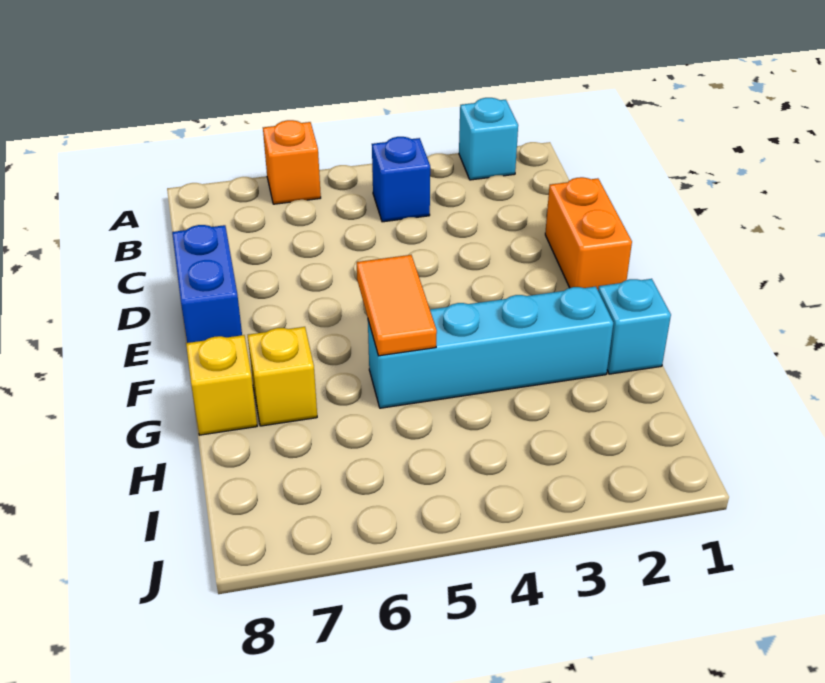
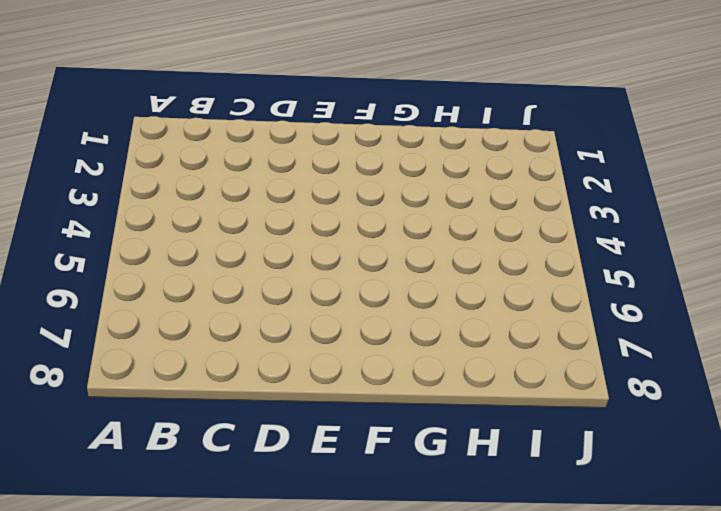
none -> cyan brick A2 level 1
none -> orange brick A6 level 1

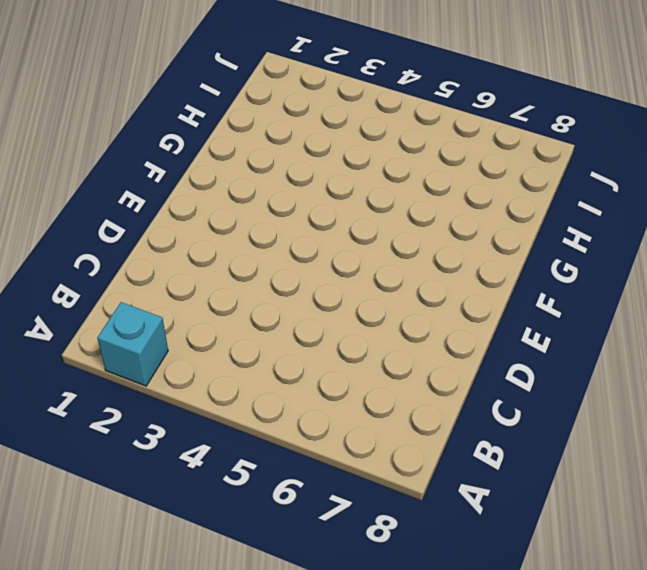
none -> orange brick A6 level 1
none -> blue brick B4 level 1

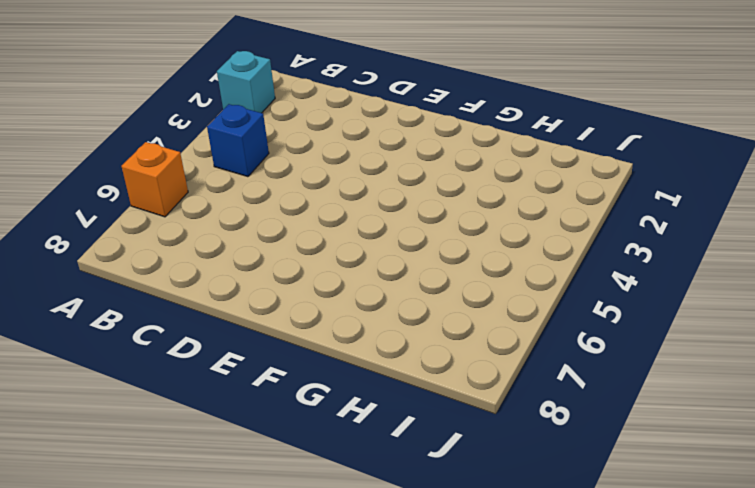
none -> orange brick D1:E1 level 1
none -> blue brick D8:E8 level 1

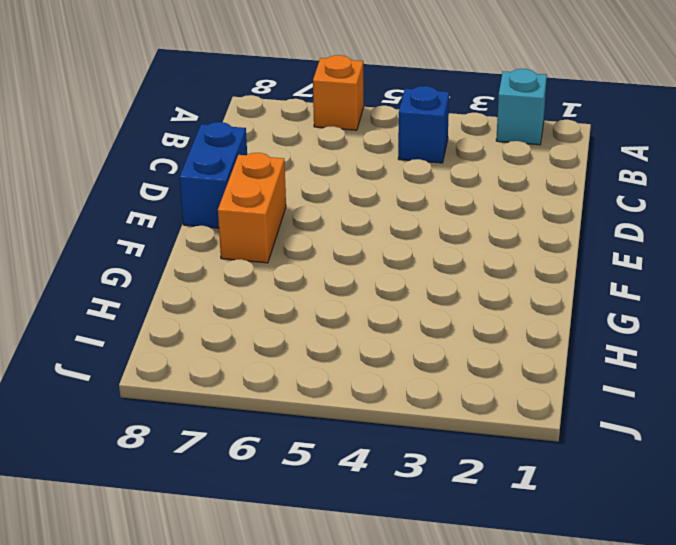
orange brick E7:F7 level 1 -> orange brick D1:E1 level 1
none -> cyan brick G1 level 1
none -> cyan brick G2:G5 level 1

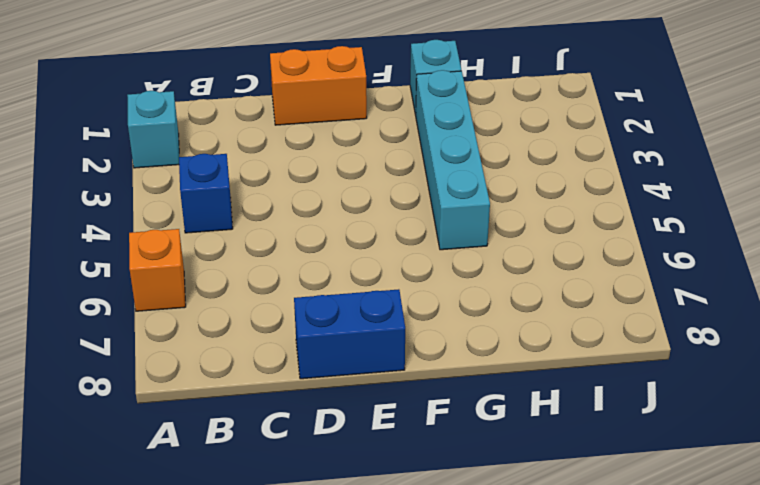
none -> yellow brick G7 level 1
none -> yellow brick G8 level 1

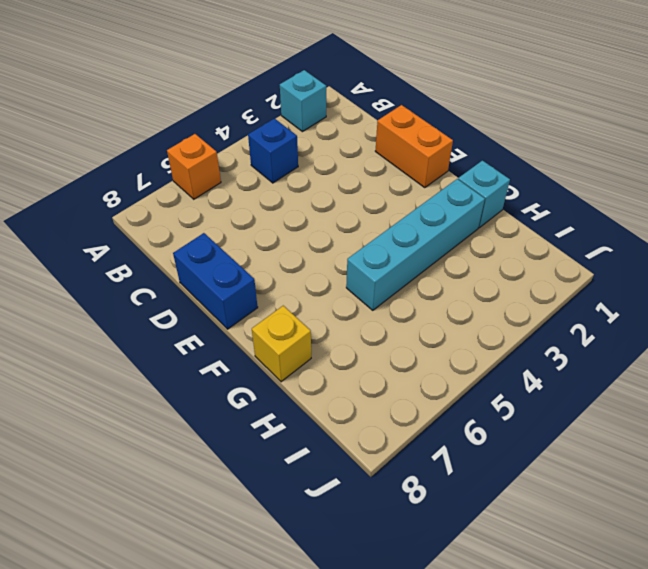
none -> yellow brick G7 level 1
none -> orange tile F5:G5 level 2

